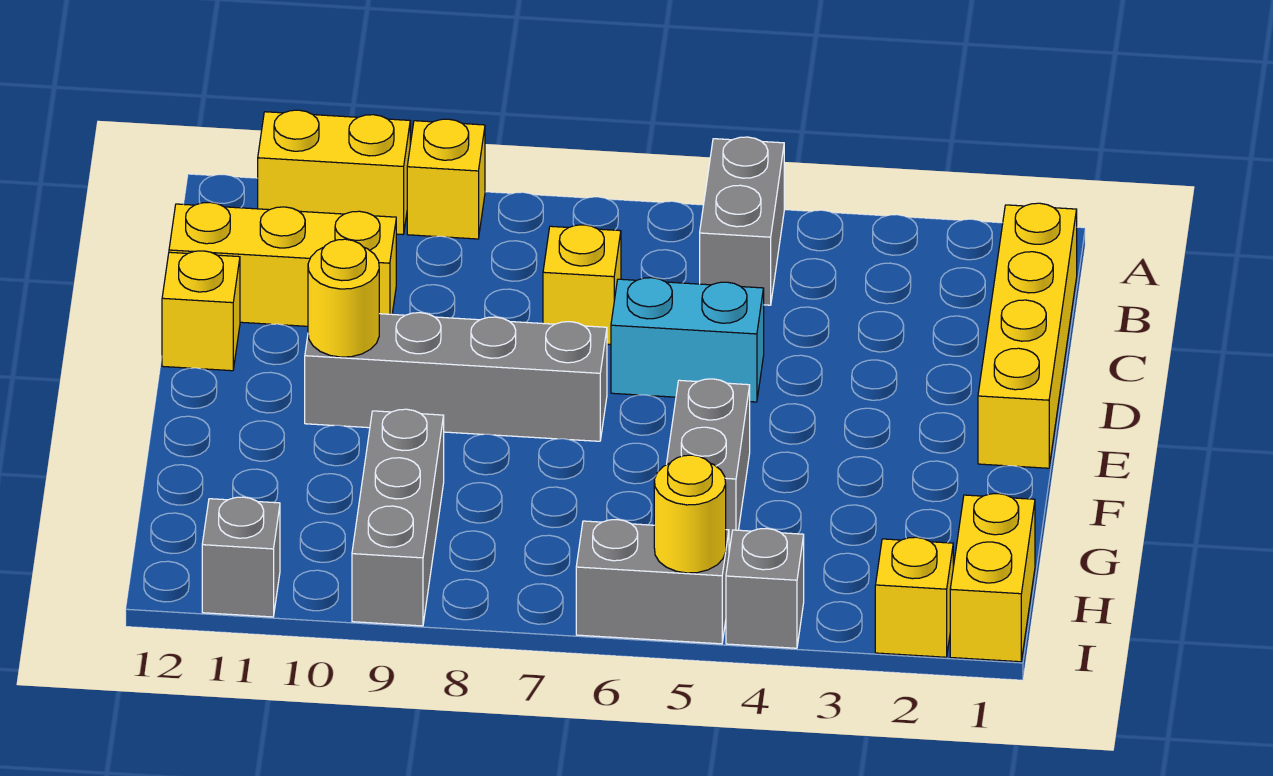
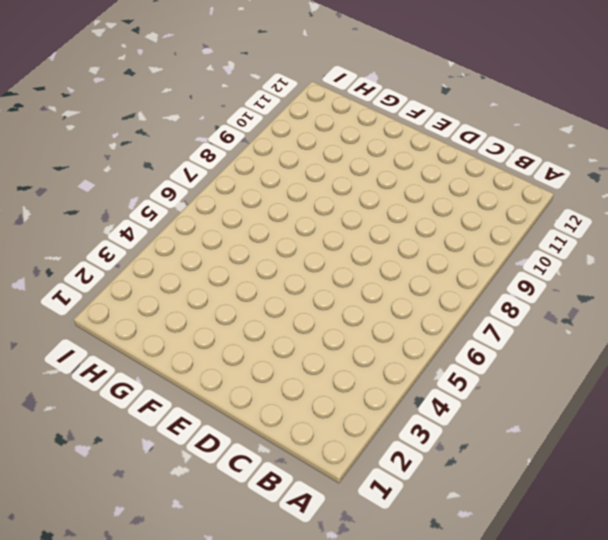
none -> grey brick A5:B5 level 1
none -> yellow brick A9 level 1
none -> yellow brick A10:A11 level 1

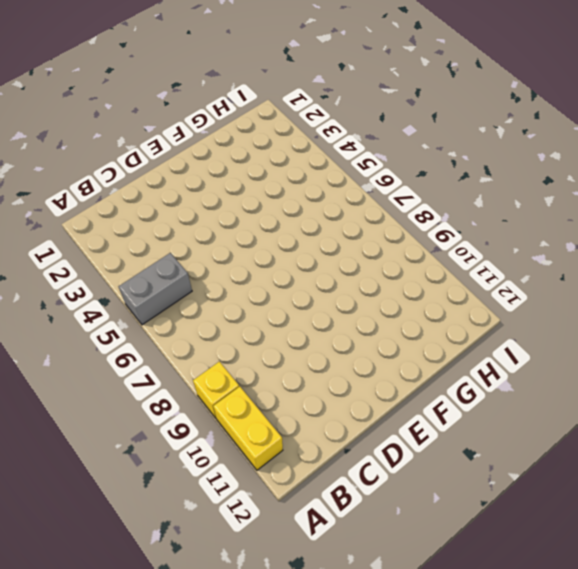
none -> yellow brick B1:E1 level 1
none -> yellow brick C7 level 1
none -> yellow brick C10:C12 level 1

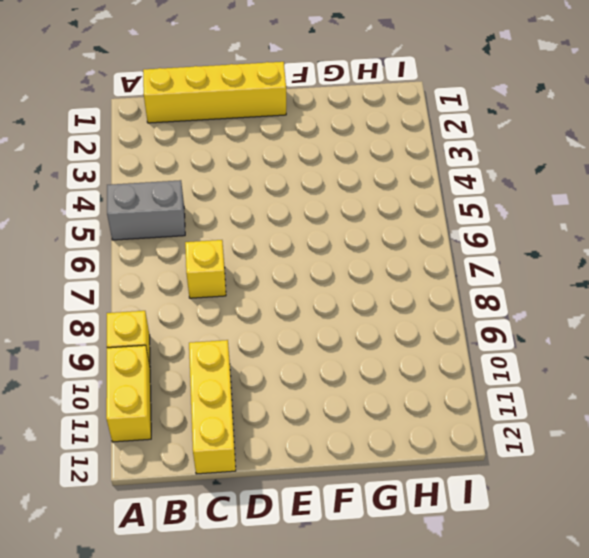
none -> cyan brick D5:D6 level 1
none -> yellow brick D12 level 1
none -> grey brick E7:E10 level 1

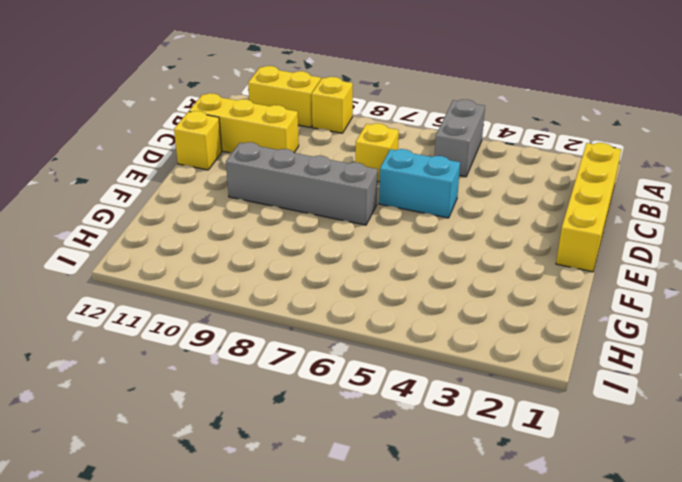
none -> grey brick F5:G5 level 1
none -> grey brick G9:I9 level 1
none -> yellow brick H1:I1 level 1

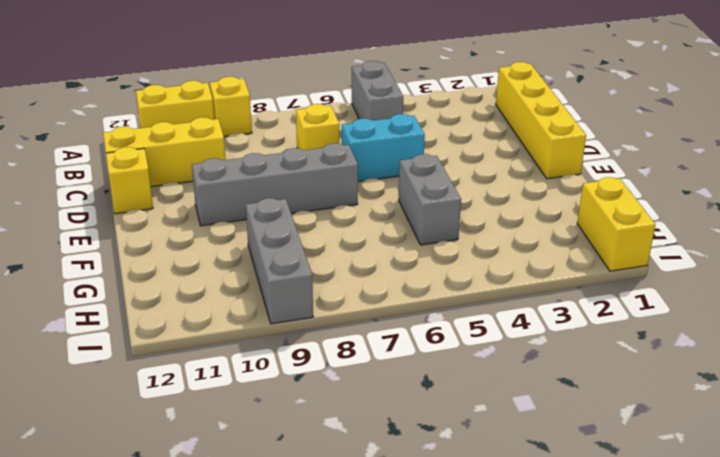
none -> yellow brick I2 level 1
none -> grey brick I4 level 1
none -> grey brick I5:I6 level 1

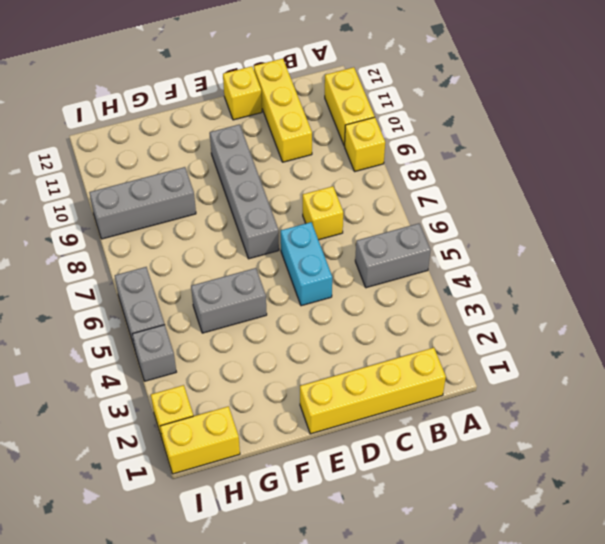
none -> grey brick I11 level 1
none -> yellow round brick E10 level 2
none -> yellow round brick I5 level 2

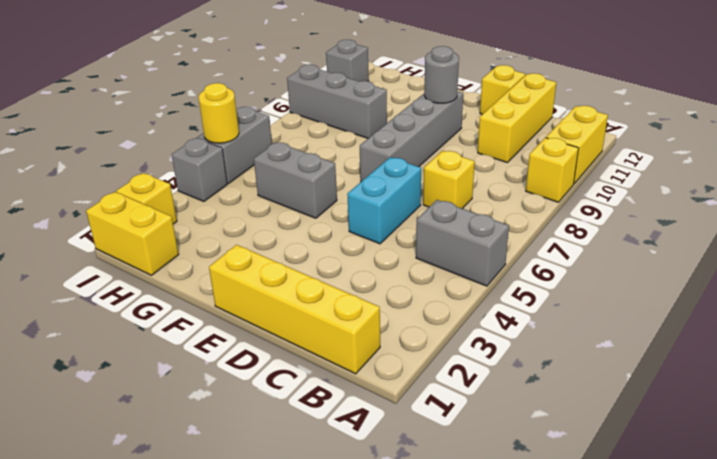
grey round brick E10 level 2 -> yellow round brick E10 level 2

